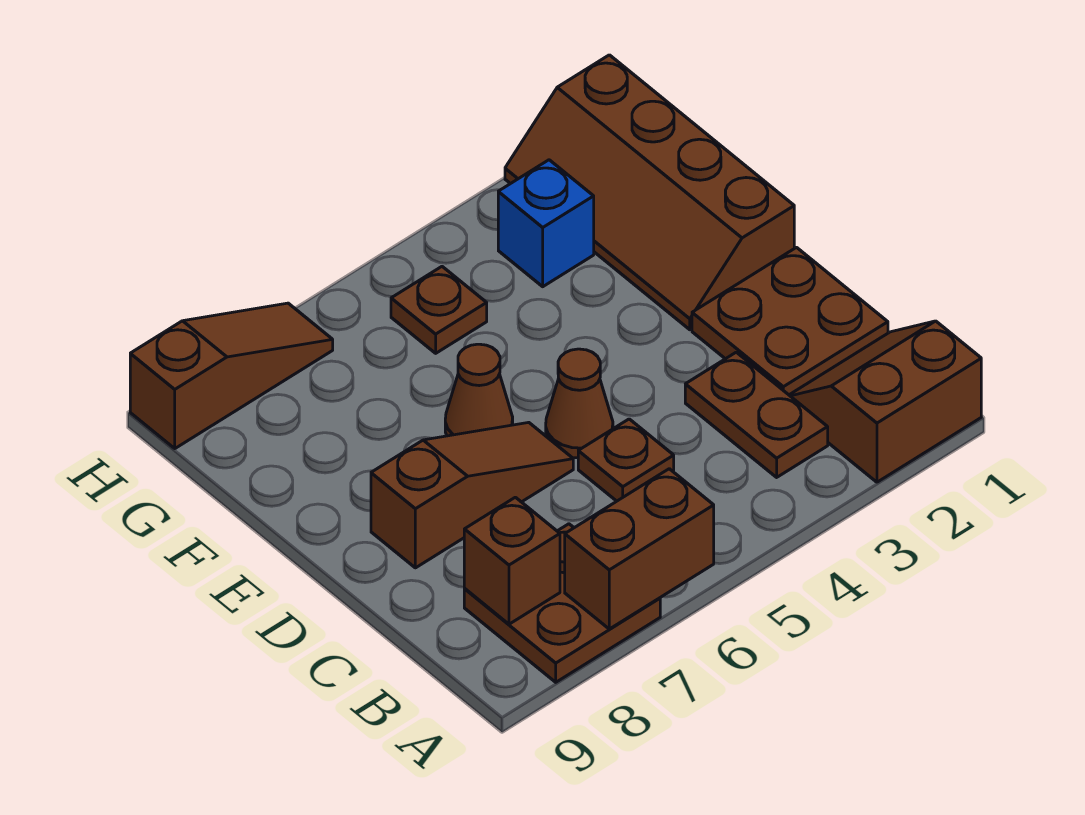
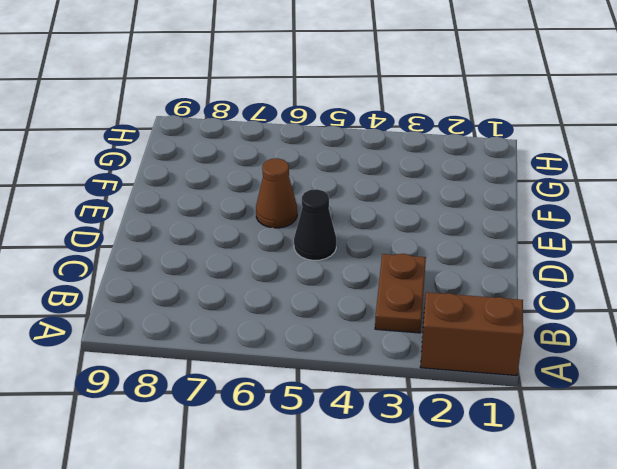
black cone D5 level 1 -> brown cone D5 level 1
none -> brown plate A7:B8 level 1
none -> brown plate C1:D2 level 1
none -> brown plate C5 level 1

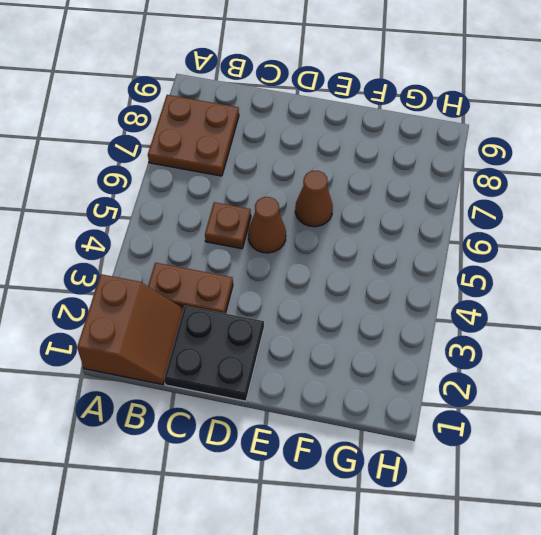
black plate C1:D2 level 1 -> brown plate C1:D2 level 1
none -> brown slope D6:D8 level 1 top 8
none -> brown slope E1:H2 level 1 top 1
none -> blue brick G3 level 1

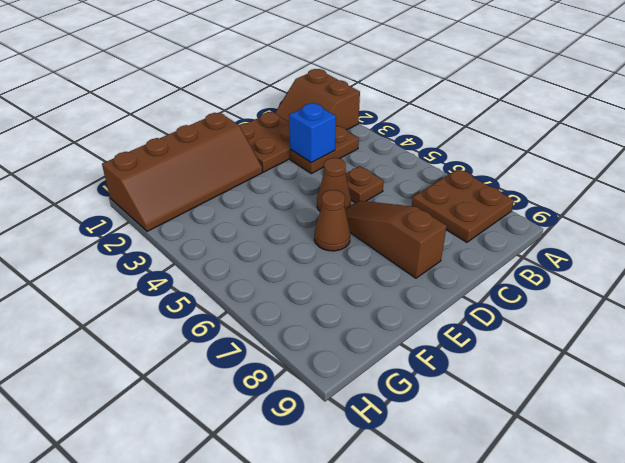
blue brick C3 level 2 -> blue brick G3 level 1
none -> brown plate G5 level 1
none -> brown slope H7:H9 level 1 top 9
none -> brown brick A6:A7 level 2

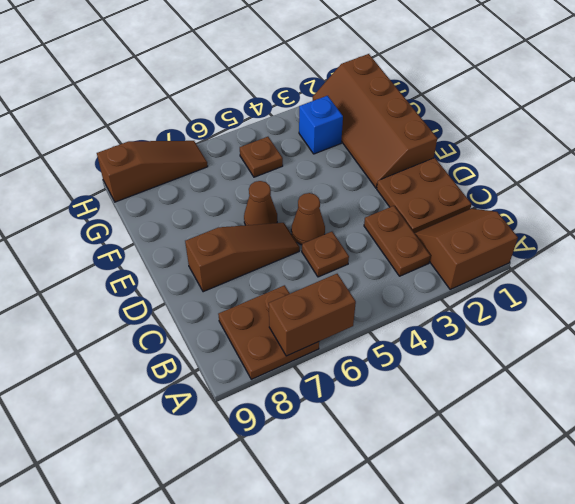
none -> brown brick B8 level 2

